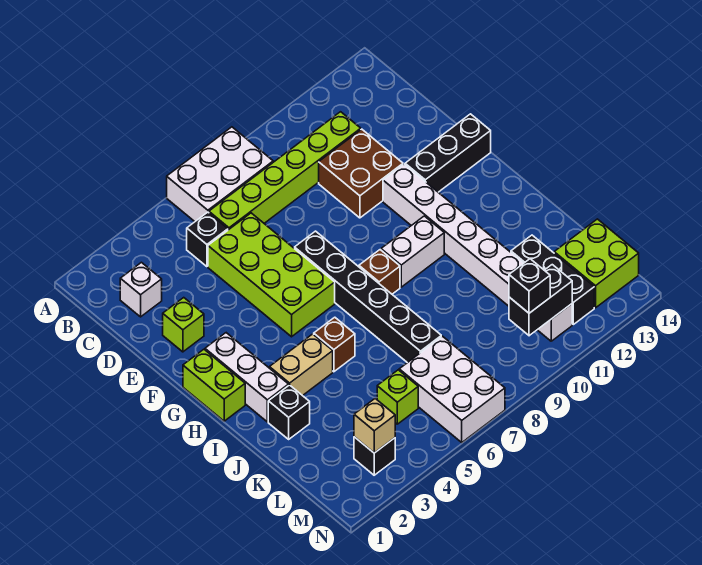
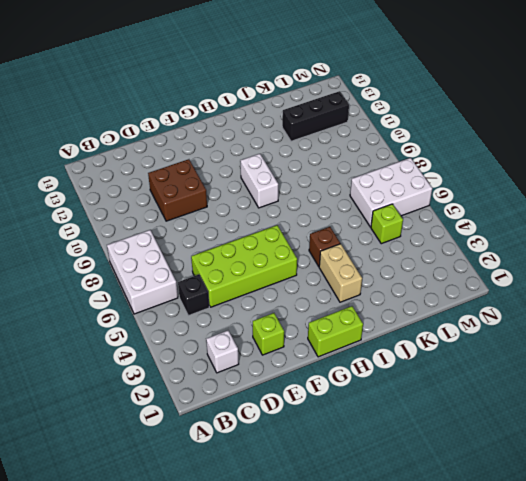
none -> lime brick C6:C11 level 1
none -> black brick F7:K7 level 1
none -> white brick F11:M11 level 1

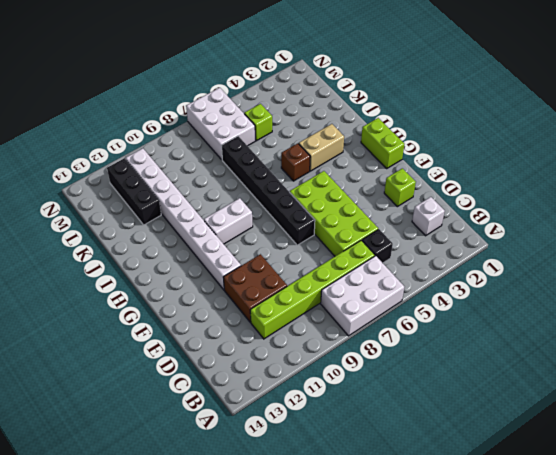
none -> black brick F12:F14 level 1
none -> white brick G2:I2 level 1
none -> brown brick H8 level 1

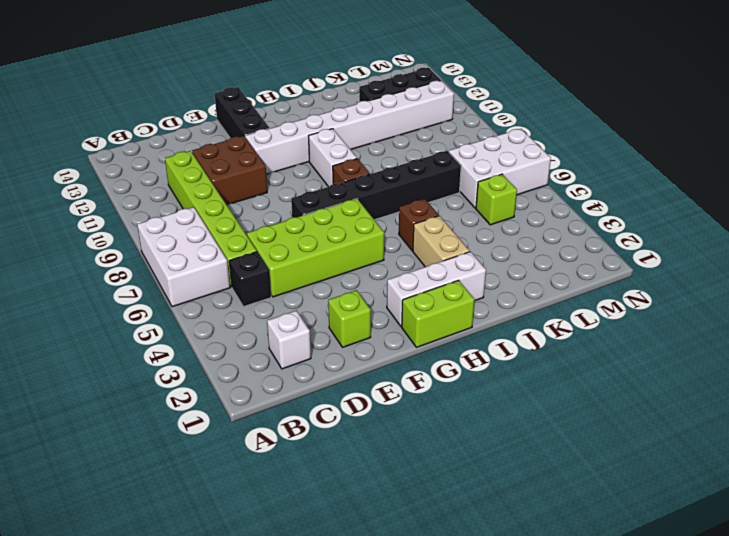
none -> black brick J2 level 1
none -> lime brick L13:M14 level 1
none -> black brick M3 level 1

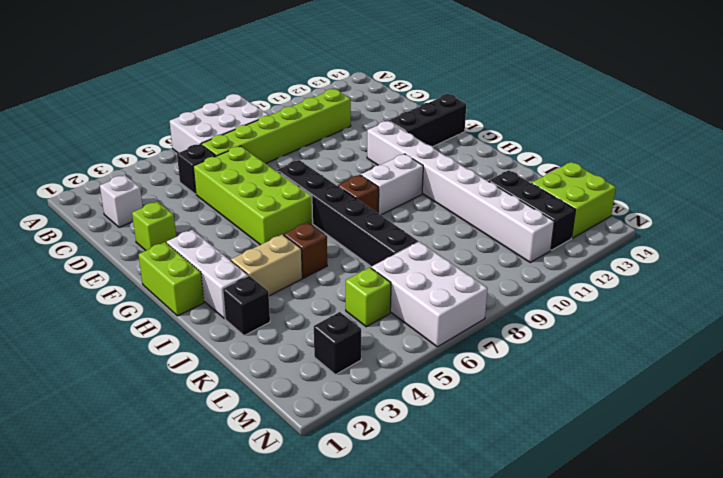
none -> brown brick D10:E11 level 1
none -> tan brick M3 level 2
none -> black brick M10:M11 level 2

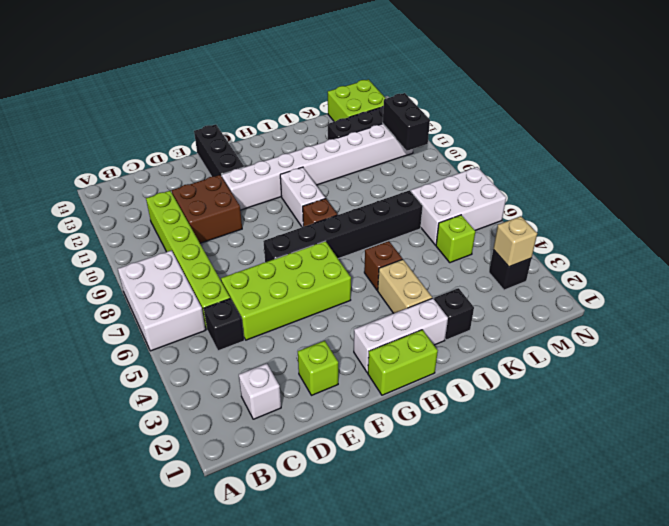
none -> black brick M10 level 3

